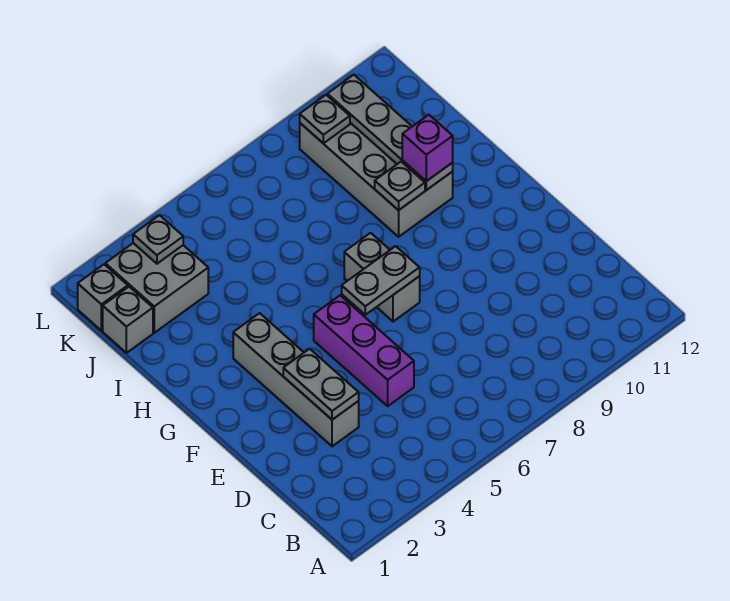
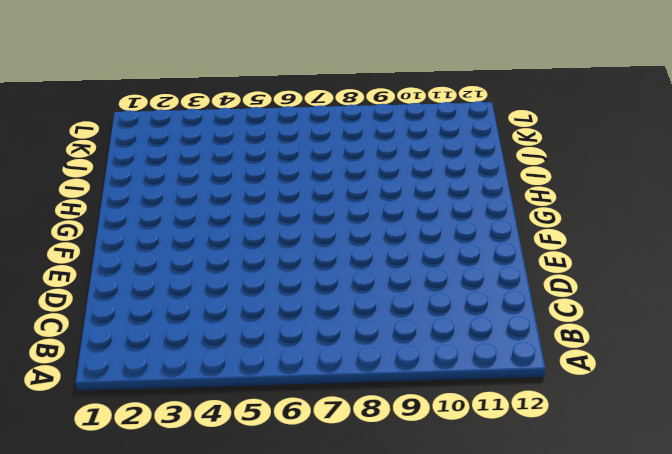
none -> grey brick D3:G3 level 1
none -> purple brick D5:F5 level 1
none -> grey brick F7:G7 level 1

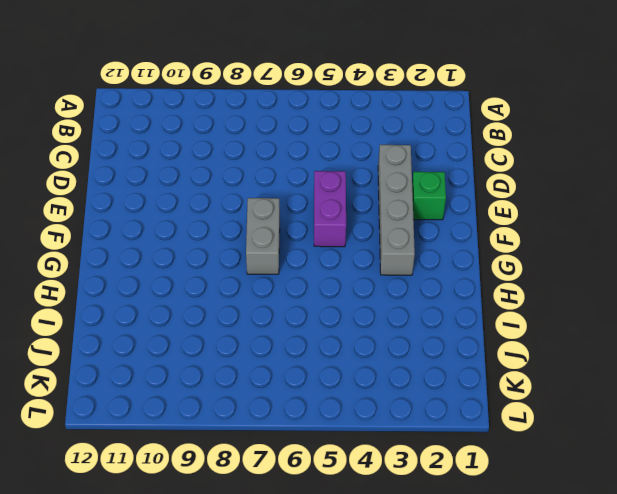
green brick E2 level 1 -> none
purple brick E5:F5 level 1 -> purple brick D5:F5 level 1
none -> grey brick H9:K10 level 1
none -> grey brick J1 level 1
none -> grey brick J2:K3 level 1

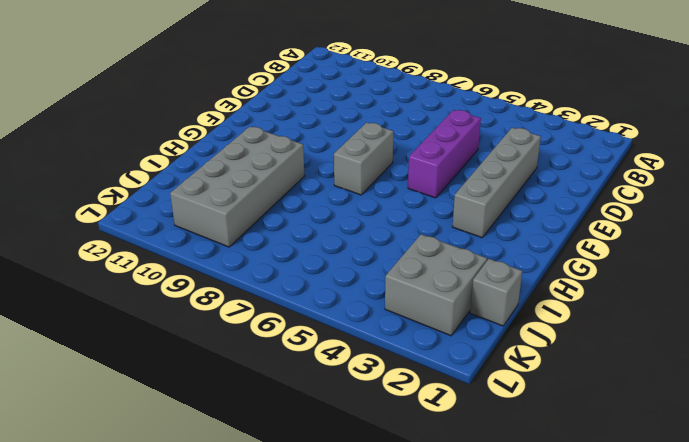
none -> grey brick K1 level 1
none -> grey plate D3:E3 level 2
none -> grey plate F6:F7 level 2

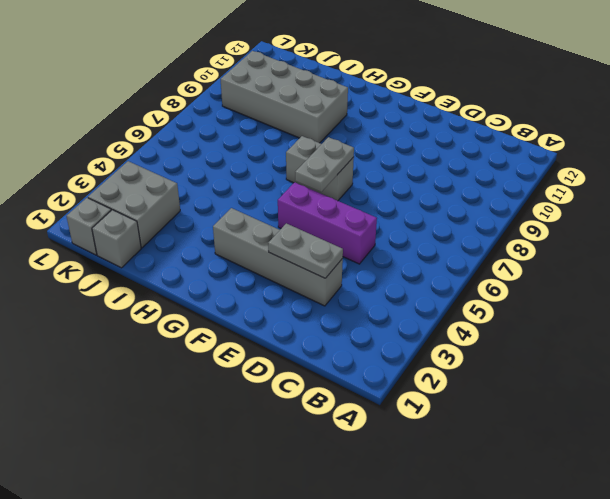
none -> grey plate H9 level 2
none -> grey plate H10:K10 level 2
none -> grey plate K3 level 2

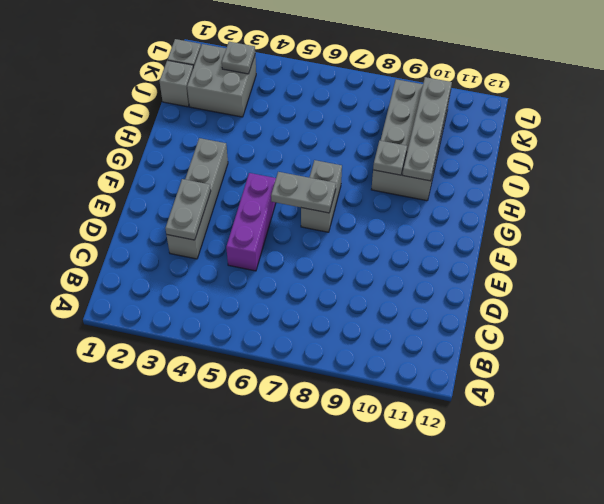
none -> grey plate K9 level 2
none -> purple brick H10 level 3

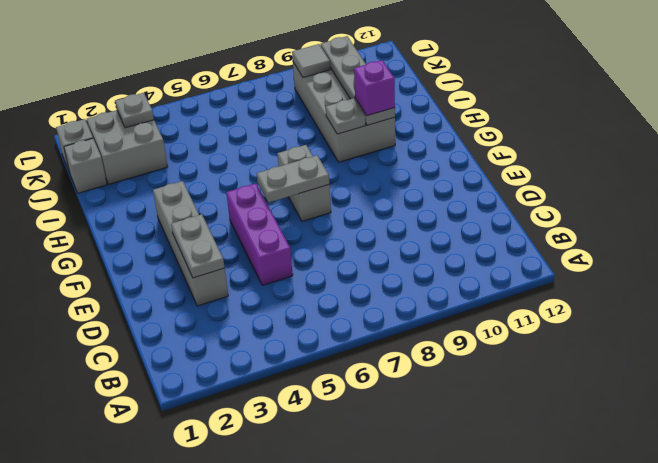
grey tile K9 level 2 -> grey plate K9 level 2

